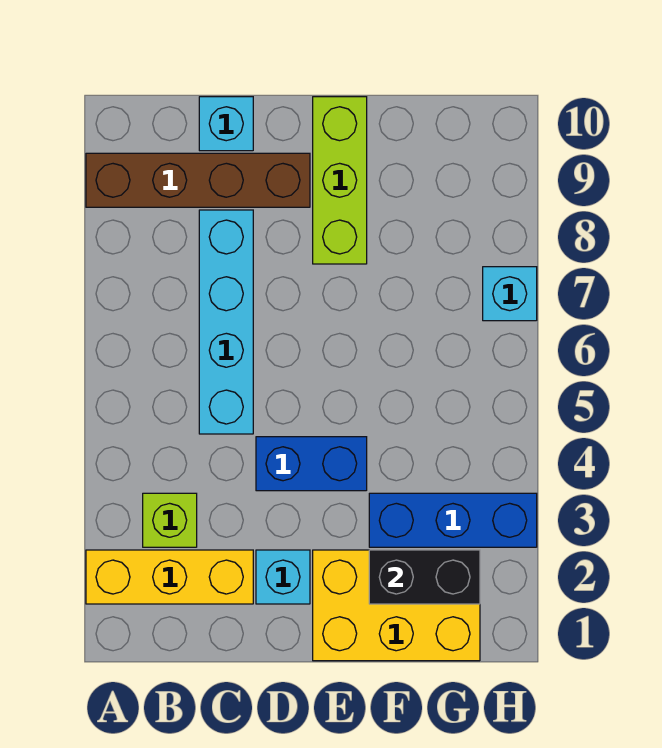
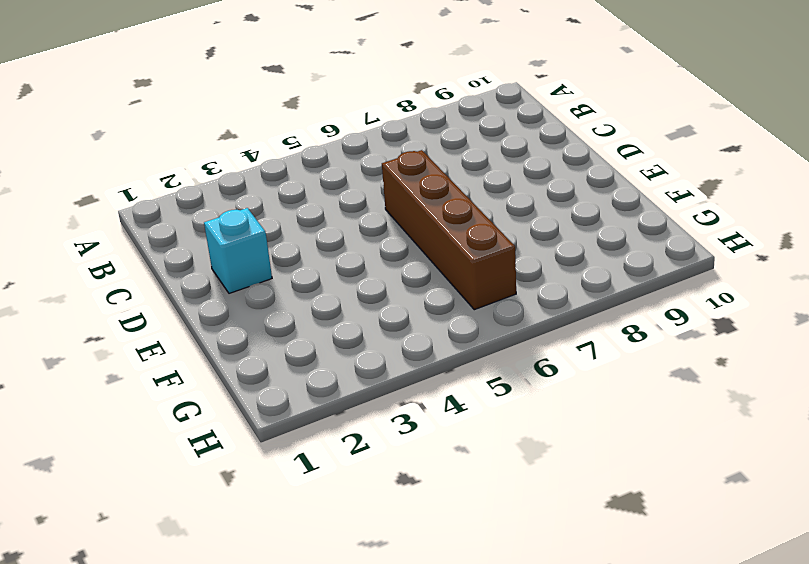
brown brick D6:G6 level 1 -> brown brick A9:D9 level 1
none -> yellow brick A2:C2 level 1
none -> lime brick B3 level 1
none -> cyan brick C5:C8 level 1

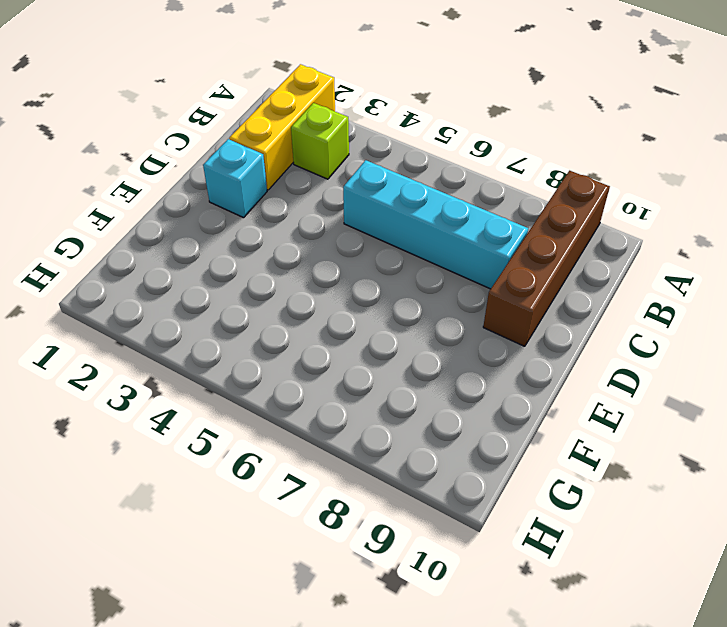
none -> cyan brick C10 level 1
none -> blue brick D4:E4 level 1
none -> yellow brick E1:G2 level 1

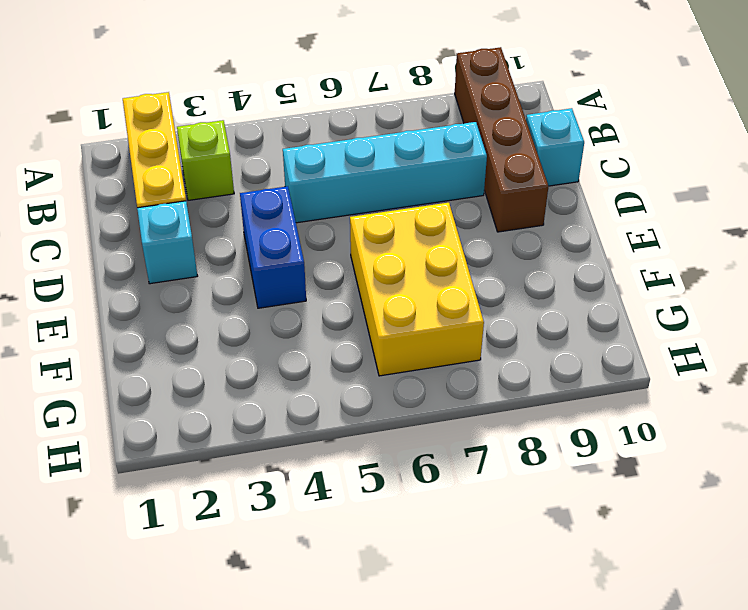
yellow brick E6:G7 level 1 -> yellow brick E1:G2 level 1
none -> lime brick E8:E10 level 1
none -> blue brick F3:H3 level 1
none -> cyan brick H7 level 1

